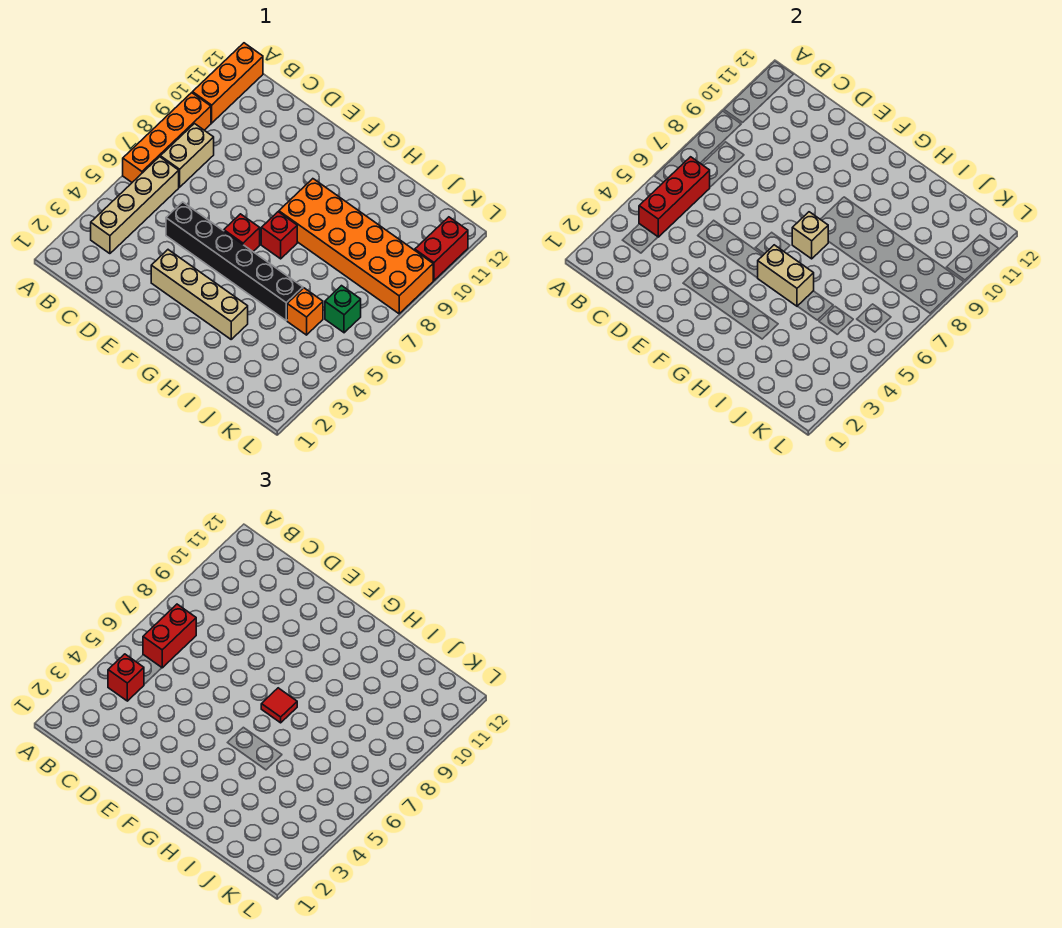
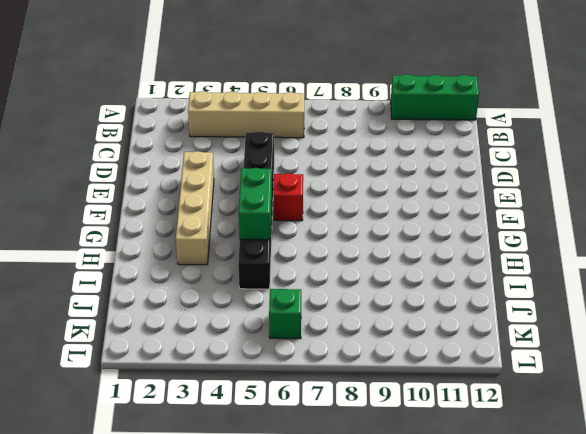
green brick A10:A12 level 1 -> orange brick A10:A12 level 1
green brick G5:H5 level 2 -> tan brick G5:H5 level 2
none -> orange brick A6:A9 level 1
none -> tan brick B7:B8 level 1
none -> red brick G7 level 1

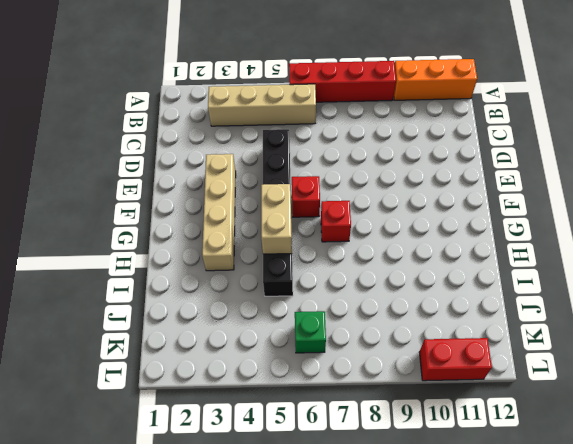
red brick A6:A9 level 1 -> orange brick A6:A9 level 1
none -> tan brick B7:B8 level 1
none -> orange brick G8:L9 level 1
none -> orange brick J5 level 1

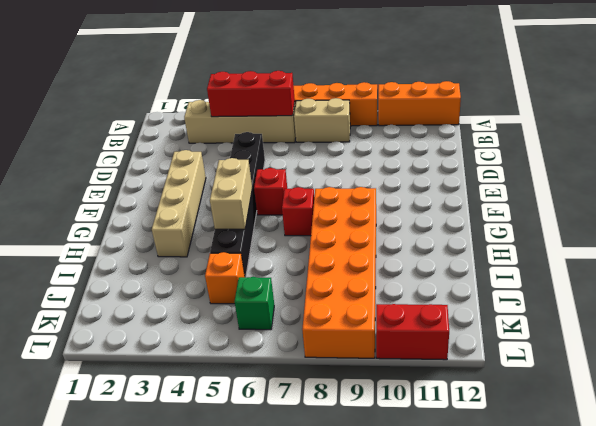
none -> tan brick G7 level 2
none -> red brick B4 level 3
none -> red brick B6:B7 level 3

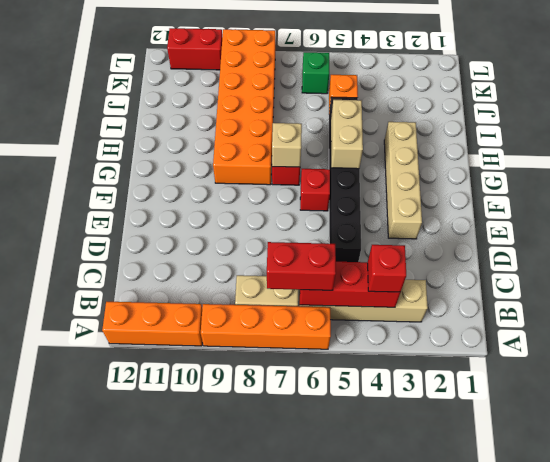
none -> red tile G7 level 3

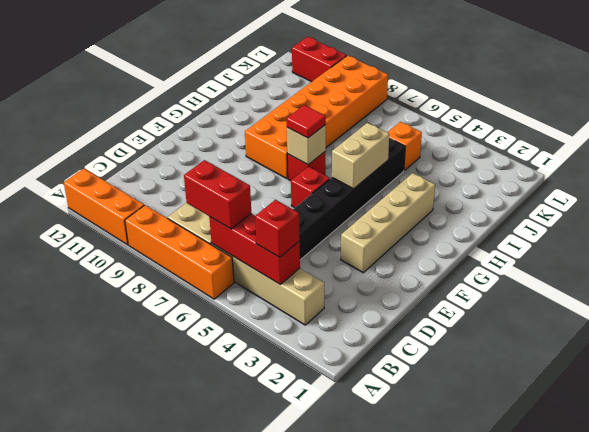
none -> green brick K6 level 1

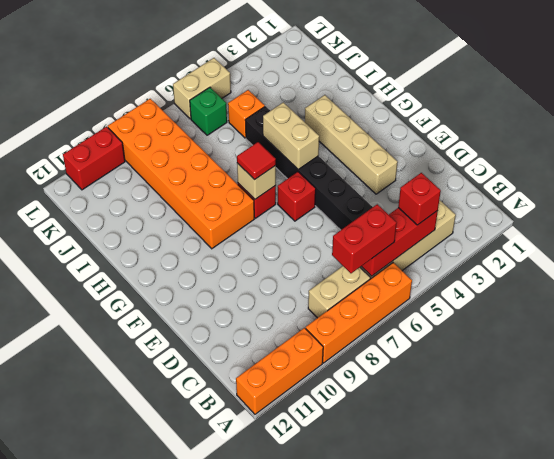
tan brick L5:L6 level 1 -> none

